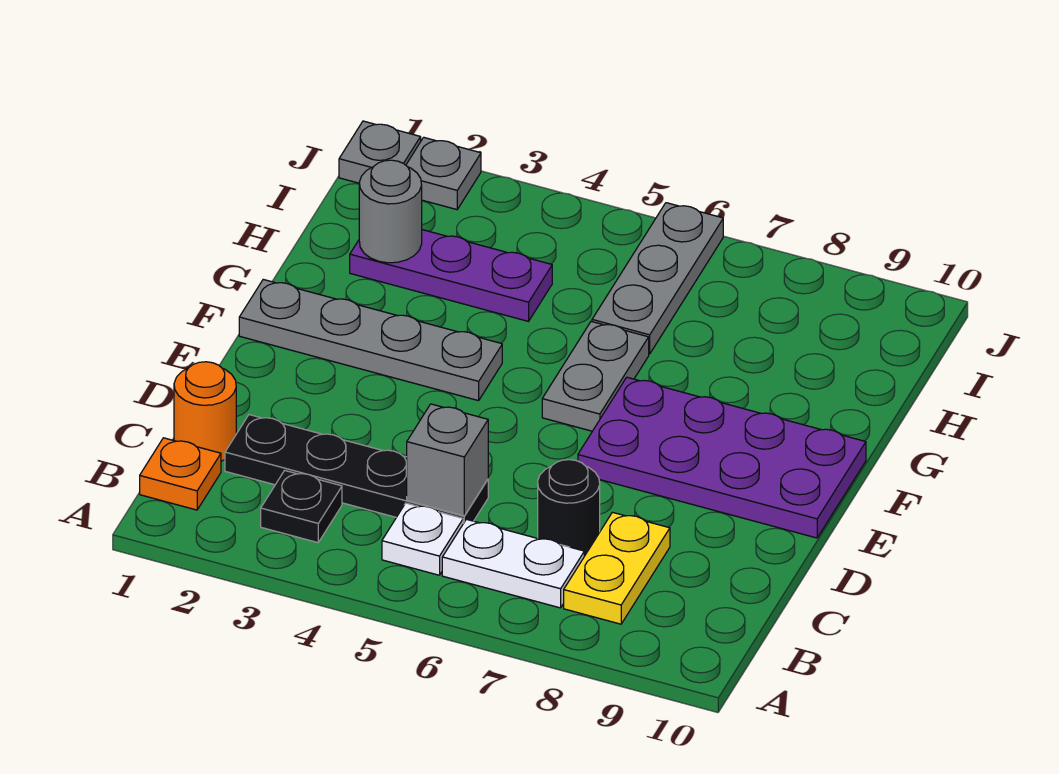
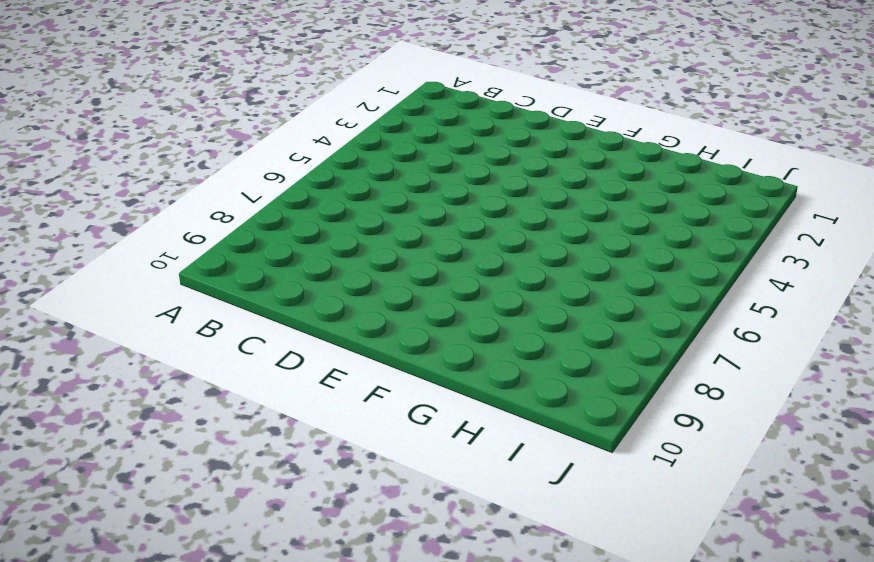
none -> orange plate B1 level 1
none -> black plate B3 level 1
none -> white plate B5 level 1

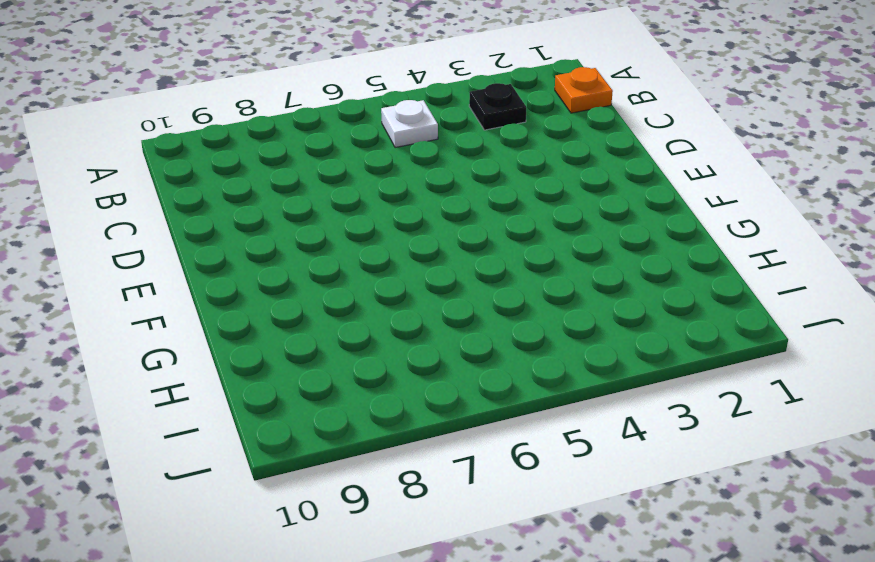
none -> white plate B6:B7 level 1
none -> yellow plate B8:C8 level 1
none -> orange round brick C1 level 1

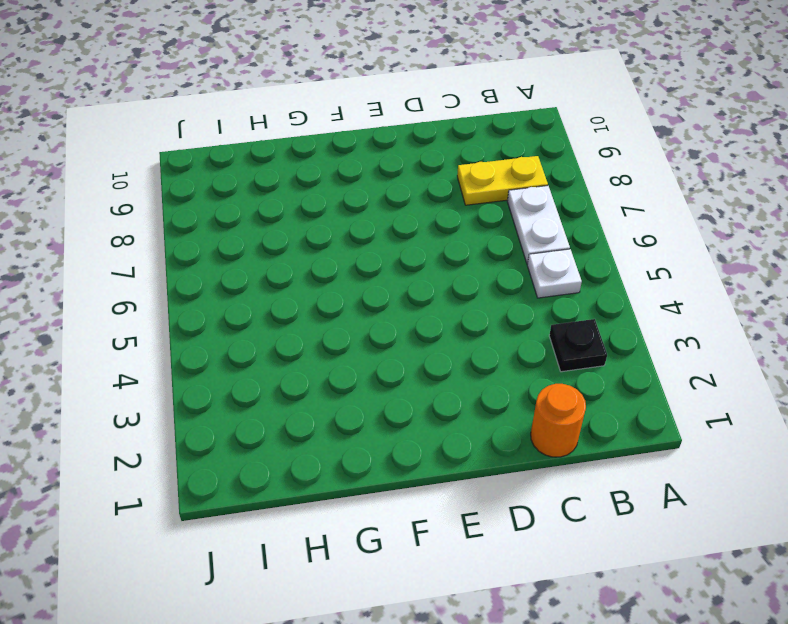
none -> orange plate B1 level 1
none -> black plate C2:C5 level 1
none -> black round brick C7 level 1

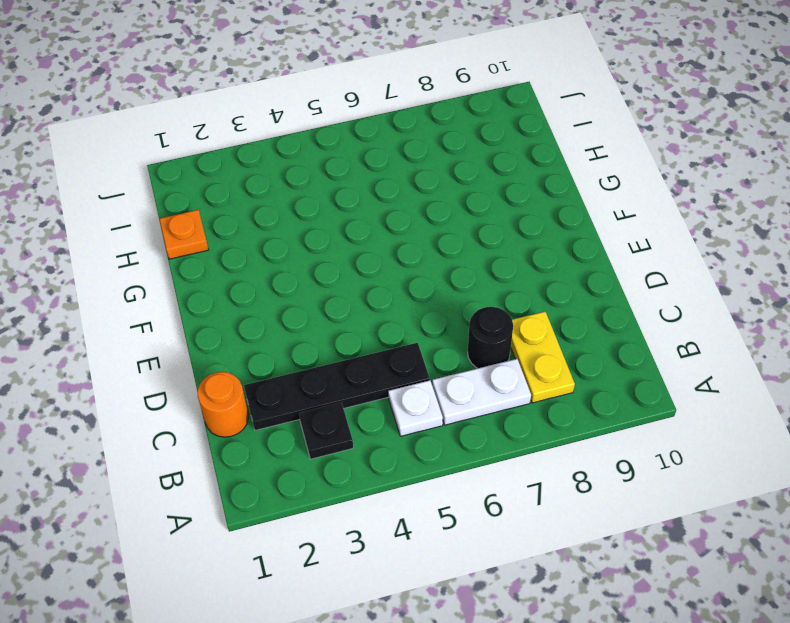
orange plate H1 level 1 -> orange plate B1 level 1
none -> purple plate E7:F10 level 1
none -> grey plate F1:F4 level 1
none -> grey plate F6:G6 level 1

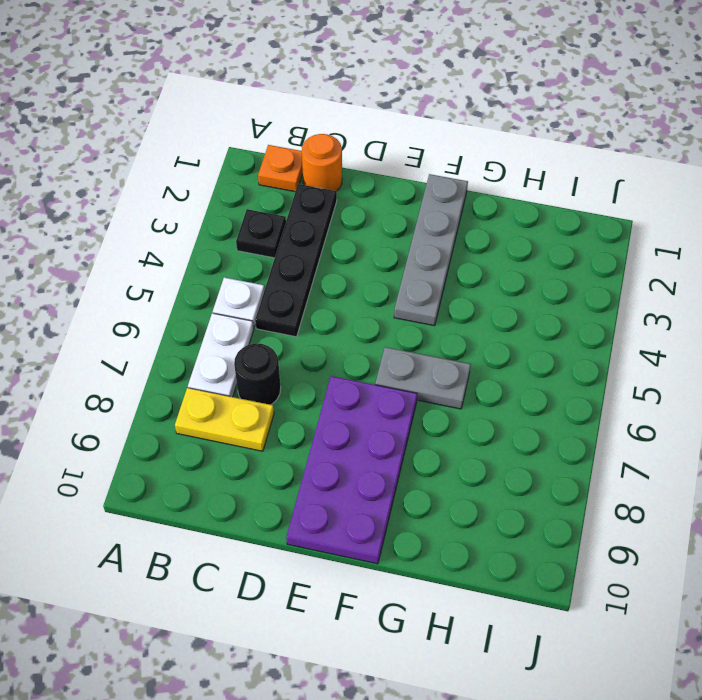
none -> purple plate H2:H4 level 1
none -> grey plate H6:J6 level 1
none -> grey plate J1 level 1

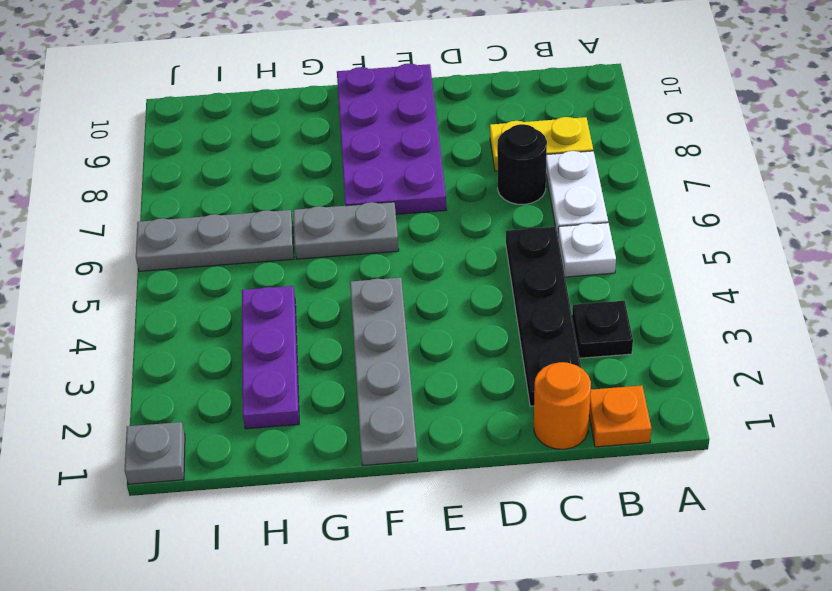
none -> grey plate J2 level 1
none -> grey brick C5 level 2
none -> grey round brick H2 level 2

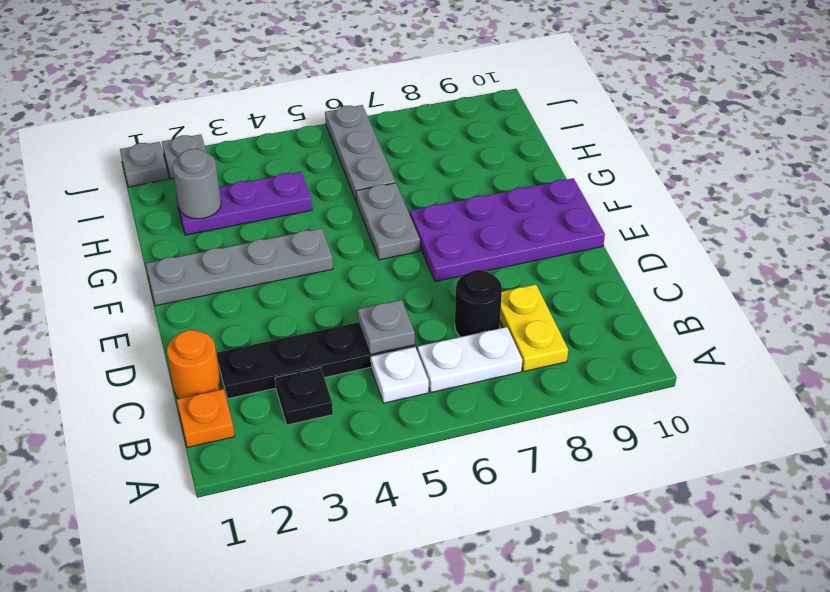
grey plate C5 level 2 -> grey brick C5 level 2

